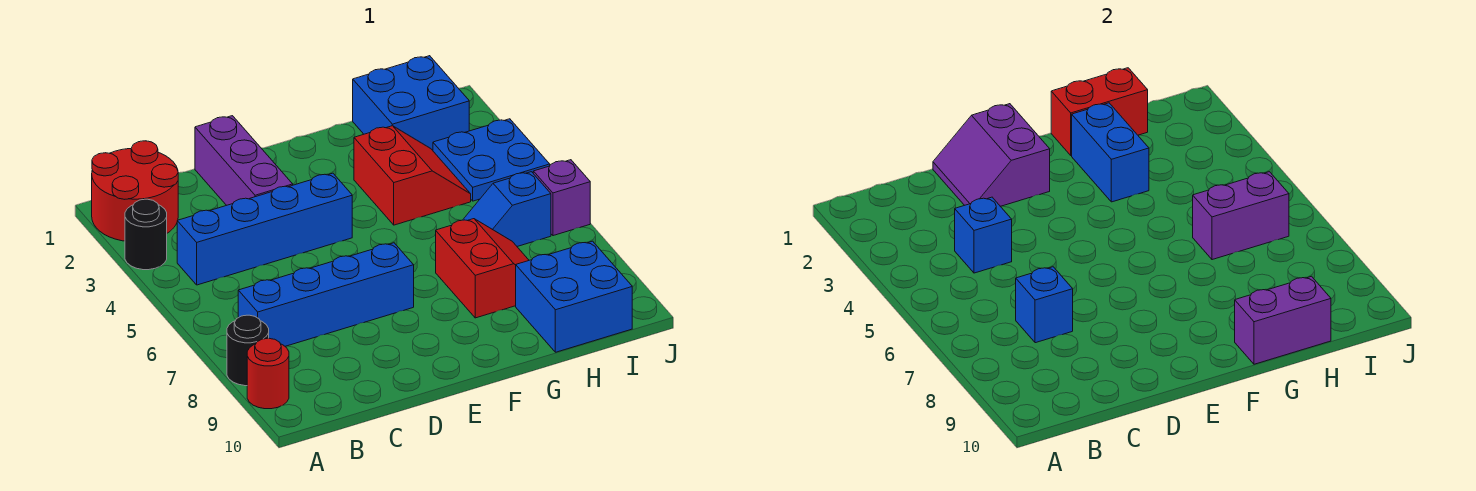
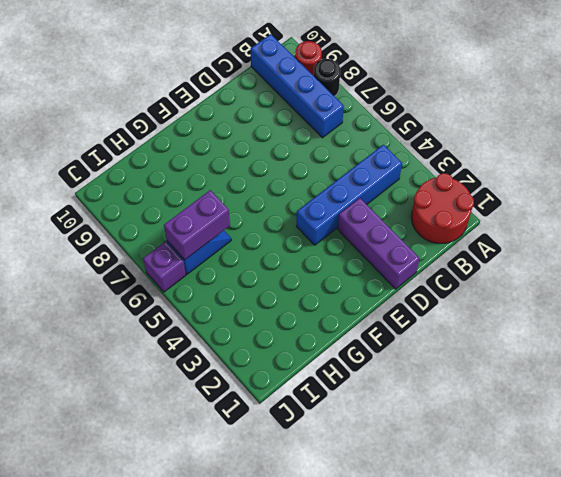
blue brick B7:B10 level 1 -> blue brick B7:E7 level 1
none -> black round brick A3 level 1
none -> red slope G3:H4 level 1 top G
none -> red slope G7:H8 level 1 top G

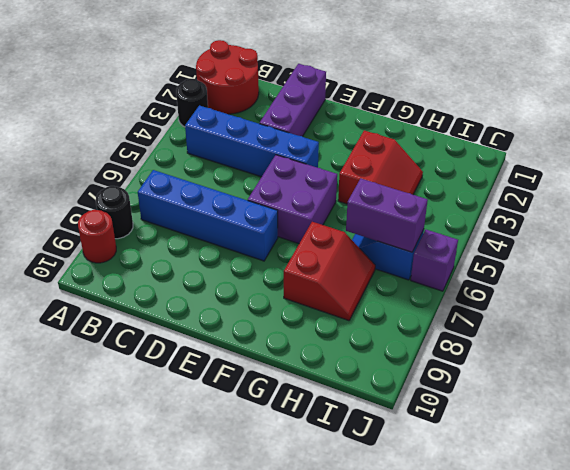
purple brick E5:F6 level 1 -> none
none -> blue brick H1:I2 level 1
none -> blue brick H9:I10 level 1
none -> blue plate I3:J4 level 1

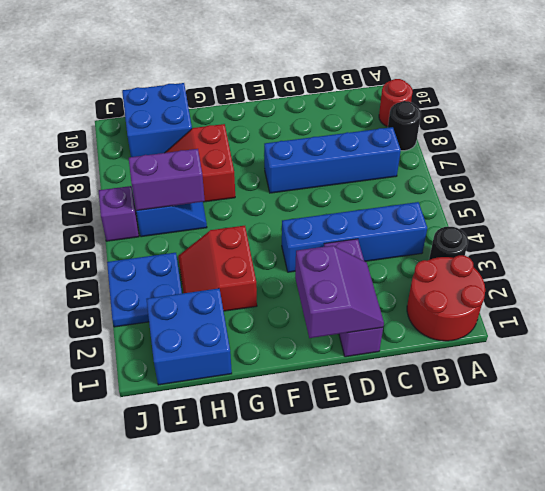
none -> blue brick C4 level 2
none -> blue brick C7 level 2
none -> red brick G1:H1 level 2

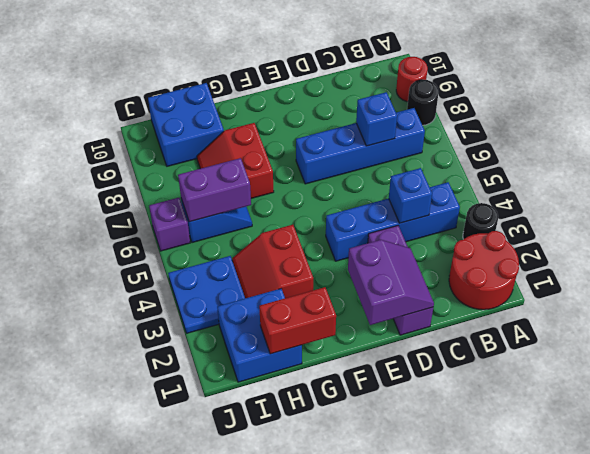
none -> blue brick G2:G3 level 2
none -> purple brick G10:H10 level 2

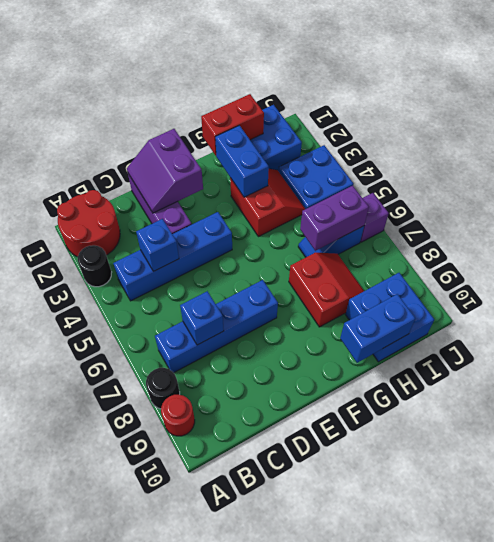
blue brick G10:H10 level 2 -> purple brick G10:H10 level 2

